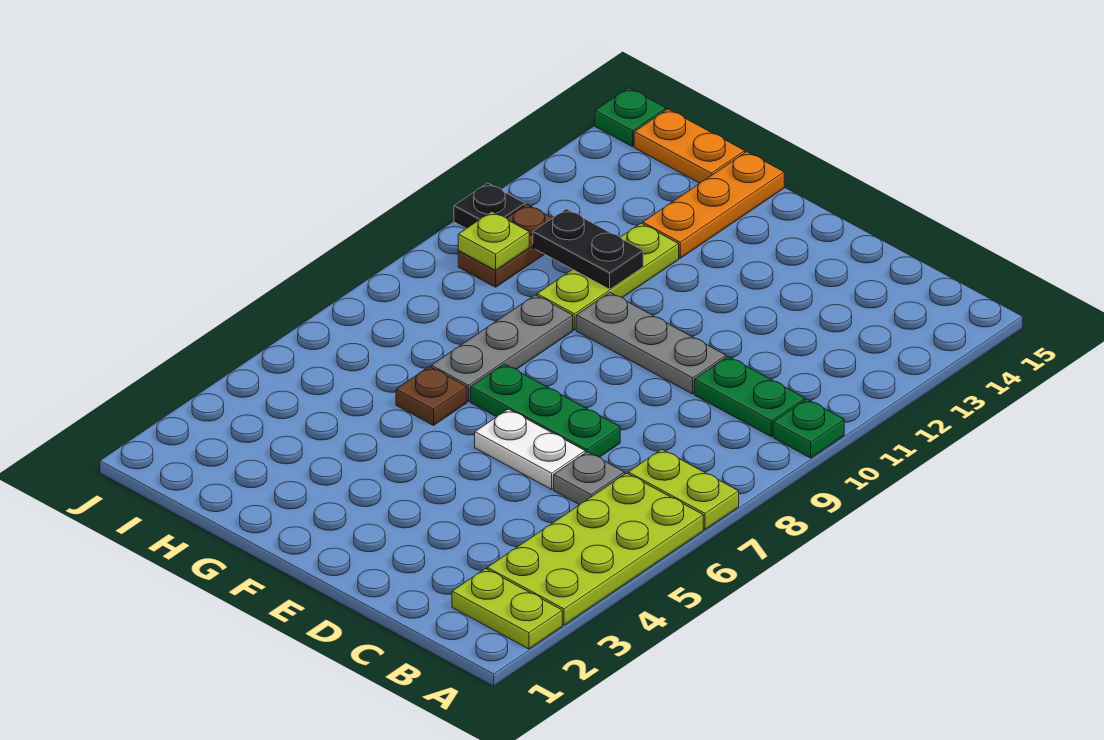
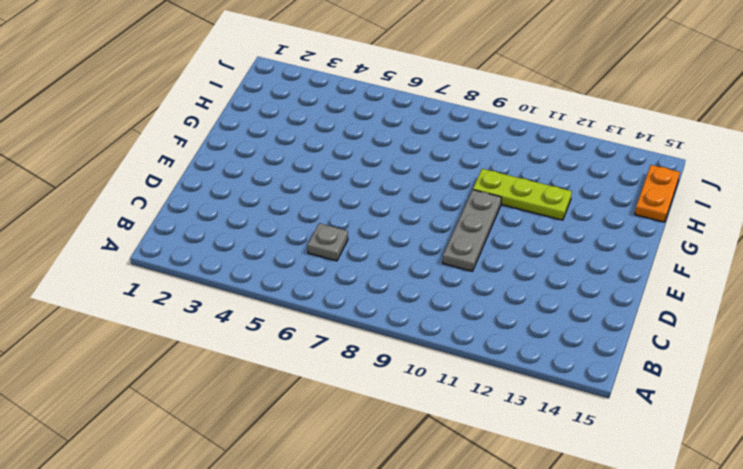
none -> lime plate A2:B2 level 1
none -> lime plate A3:B6 level 1
none -> lime plate A7:B7 level 1

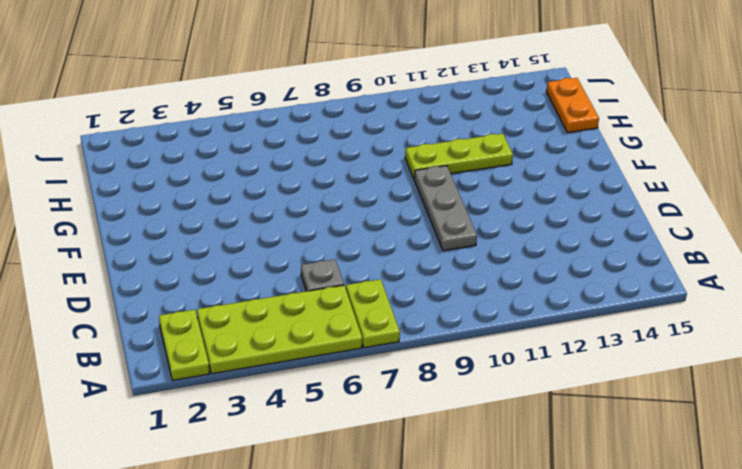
none -> green plate A10 level 1
none -> green plate B10:C10 level 1
none -> white plate D6:E6 level 1

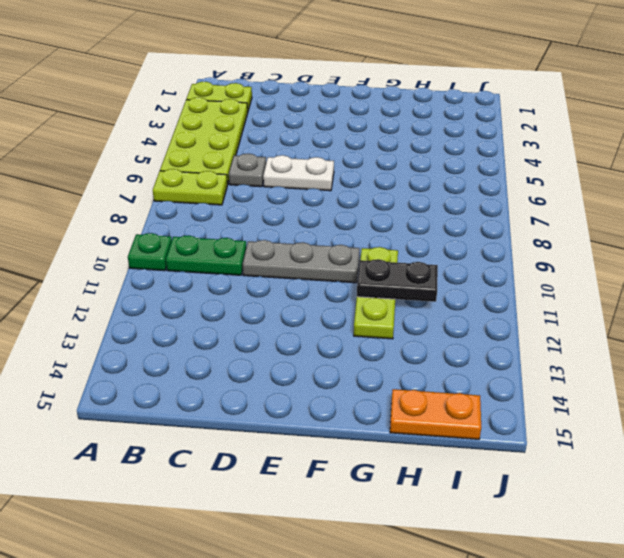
none -> green plate D7:F7 level 1
none -> brown plate G6 level 1
none -> grey plate G7:G9 level 1

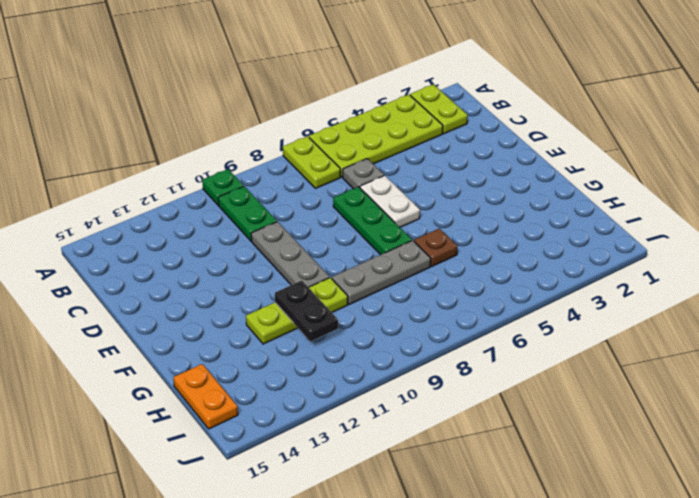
none -> orange plate G13:G15 level 1
none -> brown plate I10:I11 level 1
none -> black plate J11 level 1

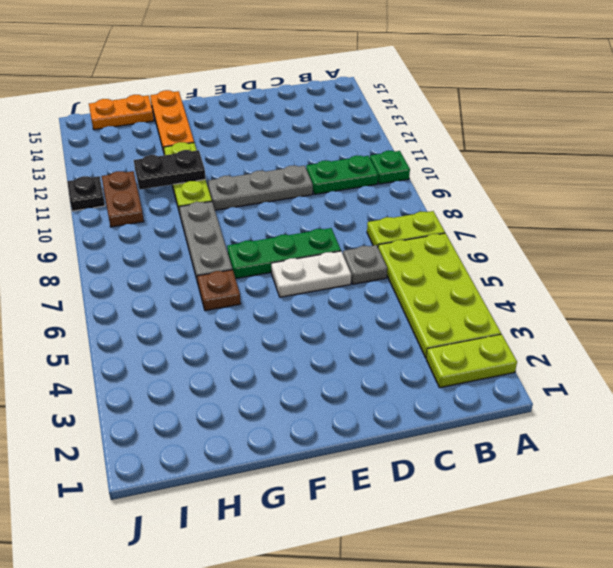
none -> green plate J15 level 1
none -> lime plate I10 level 2

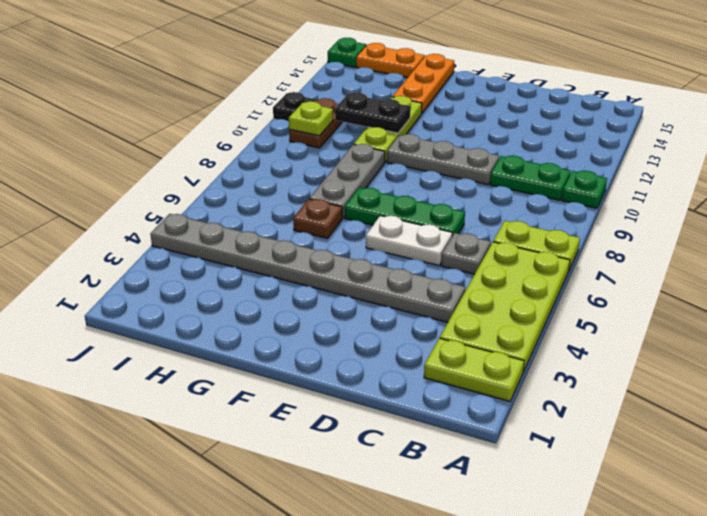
grey plate C4:J4 level 1 -> none

